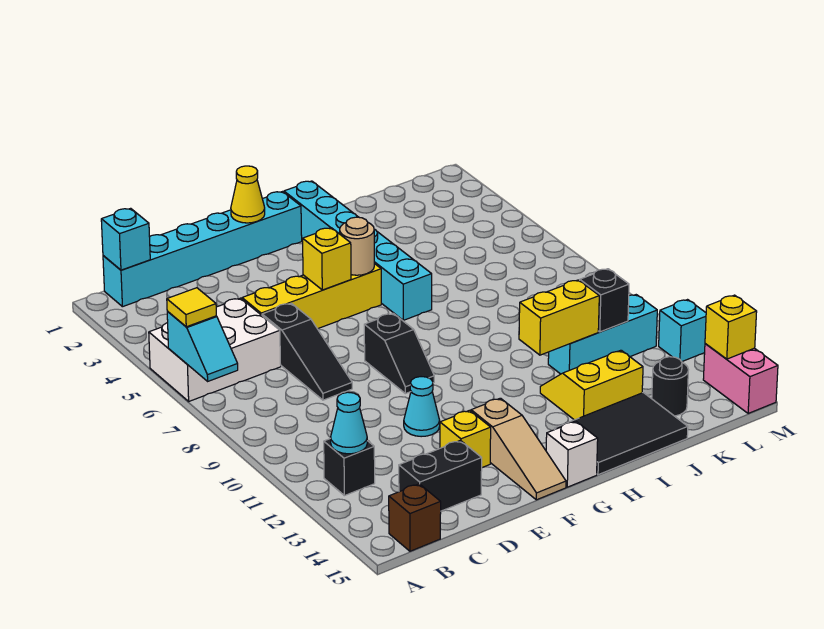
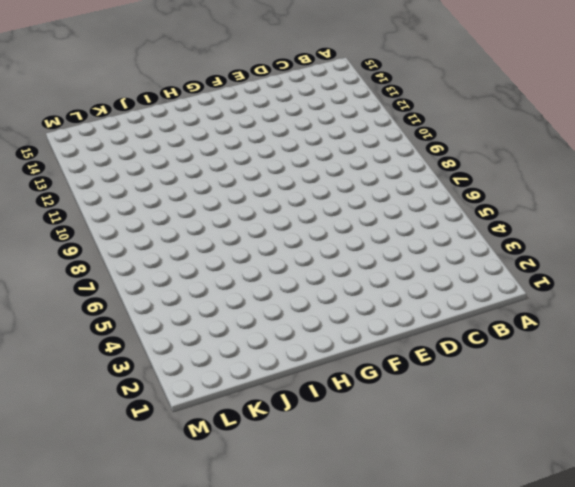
none -> white brick A5:C6 level 1
none -> cyan brick B1:G1 level 1
none -> black brick B12 level 1

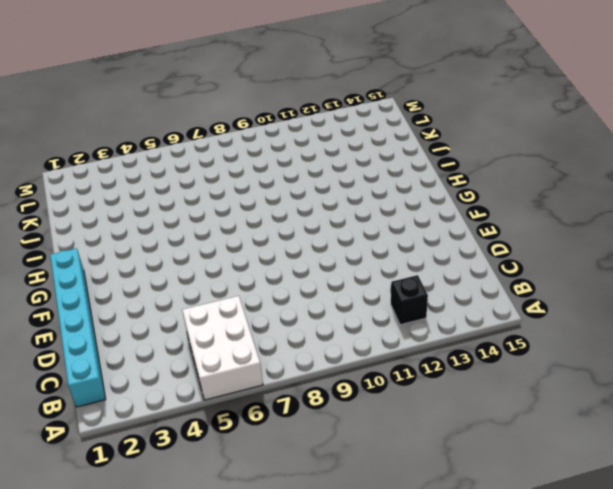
none -> brown brick B15 level 1
none -> black brick C14:D14 level 1
none -> yellow brick D5:G5 level 1

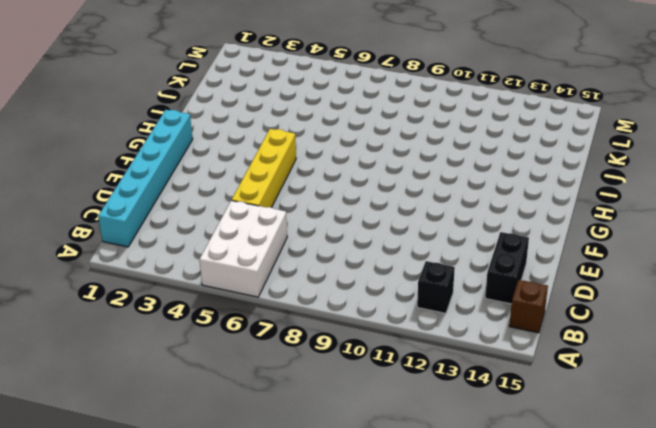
none -> black slope D6:D8 level 1 top 6
none -> cyan cone E11 level 1
none -> yellow brick E13 level 1

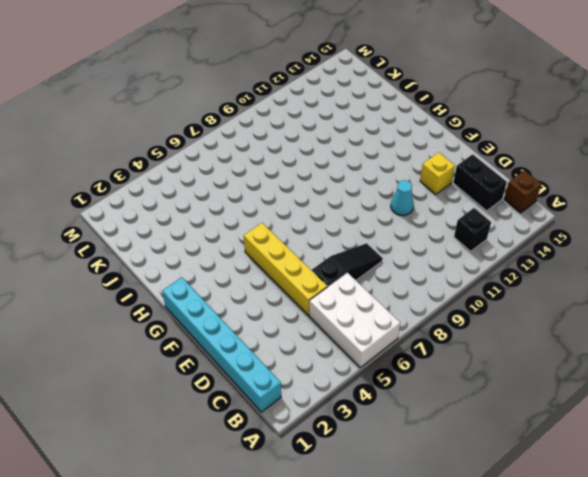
none -> black slope F8:F9 level 1 top 8
none -> tan slope F13:F15 level 1 top 13
none -> white brick G15 level 1

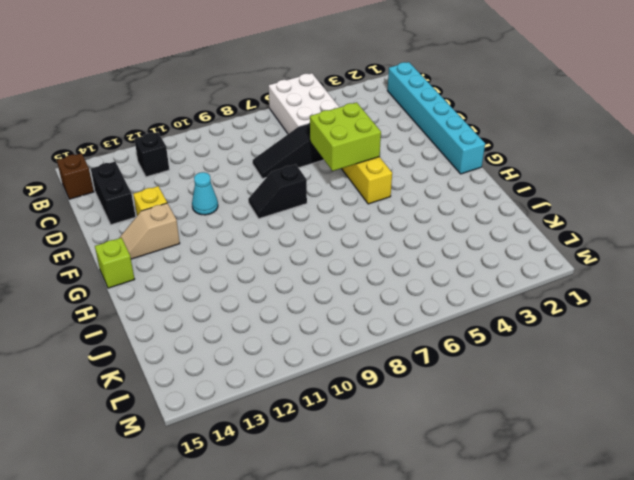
lime brick E5:F6 level 2 -> yellow brick F5 level 2
tan slope F13:F14 level 1 top 13 -> tan slope F13:F15 level 1 top 13
lime brick G15 level 1 -> white brick G15 level 1
none -> cyan brick H1:H6 level 1
none -> black tile H14:J15 level 1
none -> yellow slope I12:J13 level 1 top 13

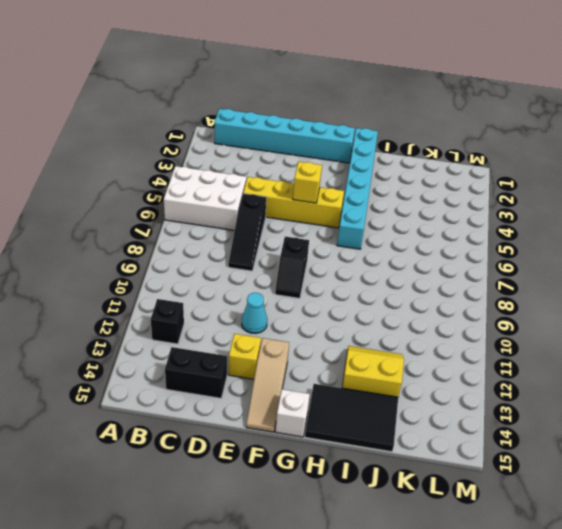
none -> brown brick B15 level 1
none -> cyan brick J11:L11 level 1
none -> black round brick K14 level 1

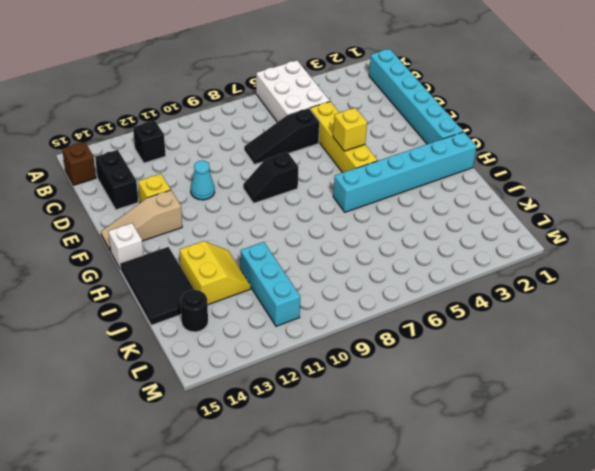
none -> cyan brick M12 level 1
none -> pink brick M14:M15 level 1
none -> cyan slope A6:A7 level 2 top 6

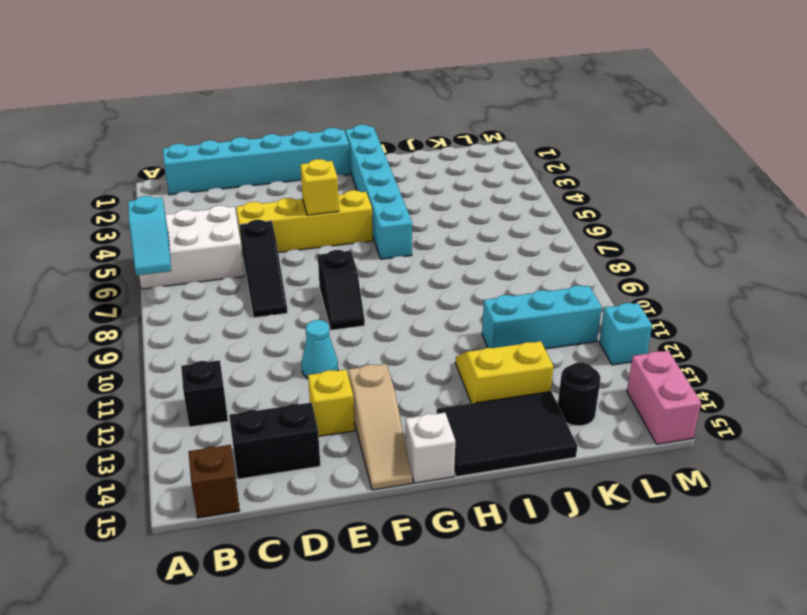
none -> cyan brick B1 level 2
none -> cyan cone B12 level 2
none -> yellow cone F1 level 2

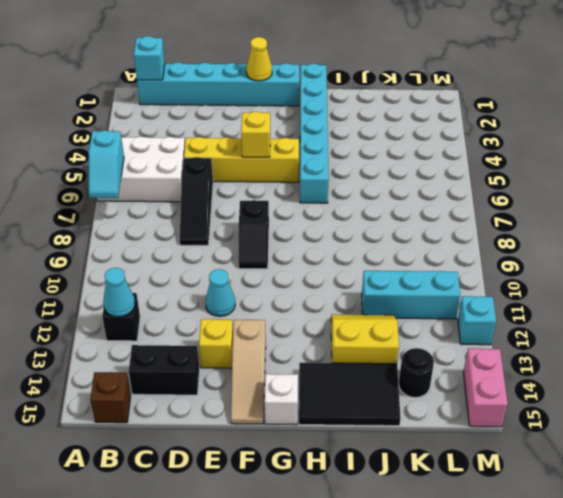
none -> tan round brick G5 level 2
none -> yellow brick I11:J11 level 2
none -> black brick K11 level 2

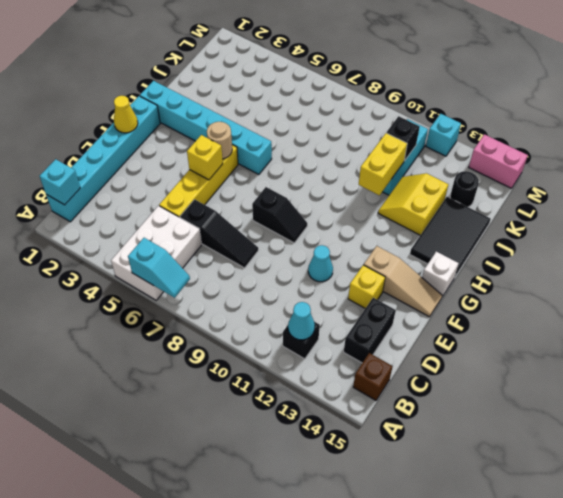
none -> yellow brick M14 level 2
none -> yellow tile A6 level 3

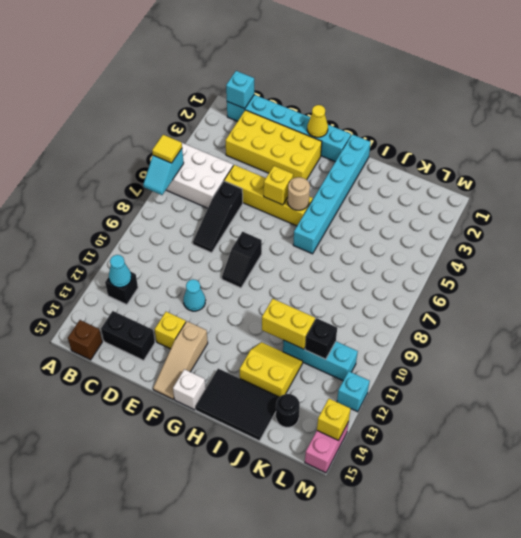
yellow brick C2:F3 level 1 -> none

